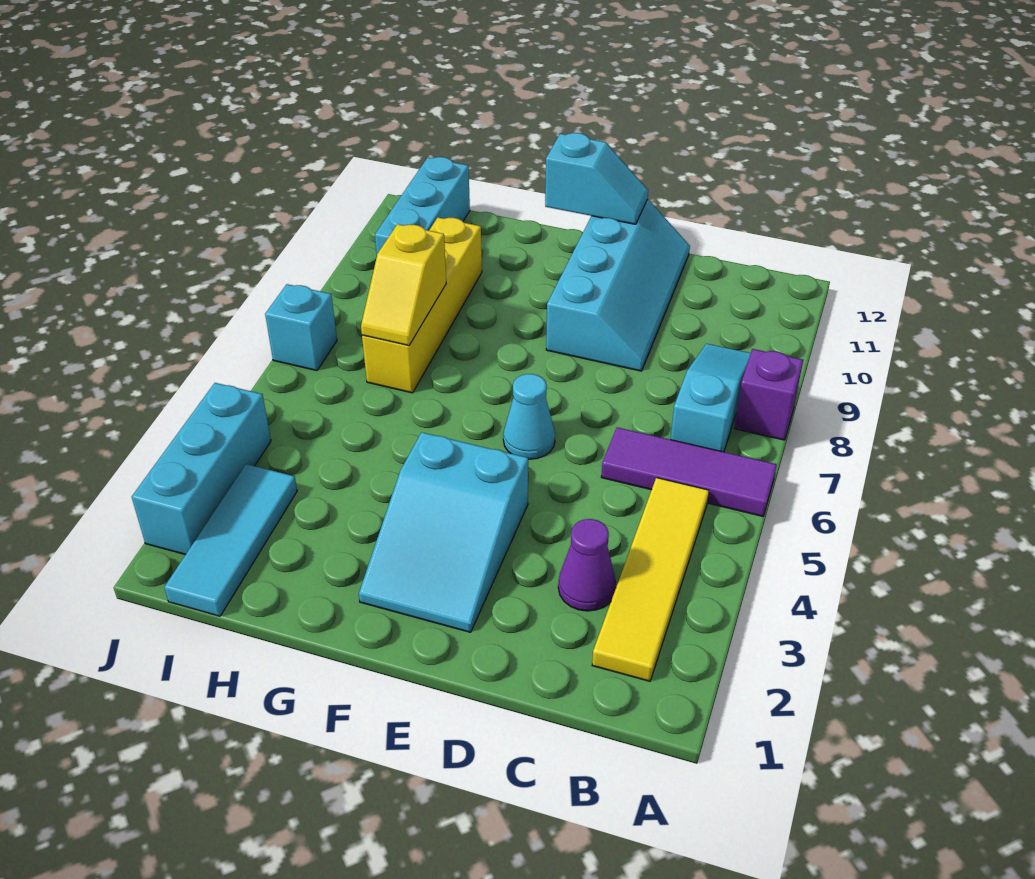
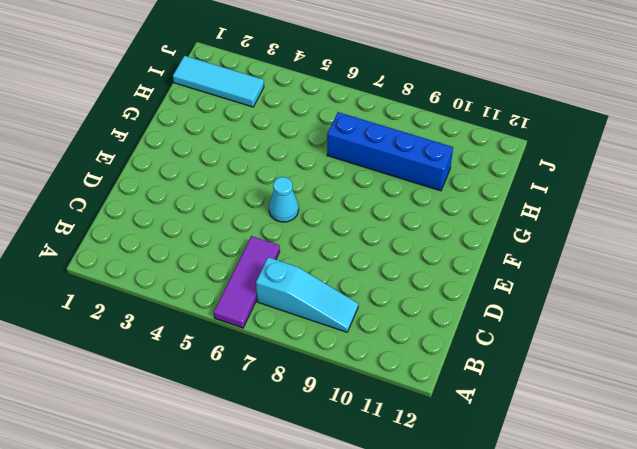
blue brick H7:H10 level 1 -> yellow brick H7:H10 level 1
none -> purple brick A8 level 1
none -> yellow tile B2:B5 level 1
none -> purple cone C3 level 1

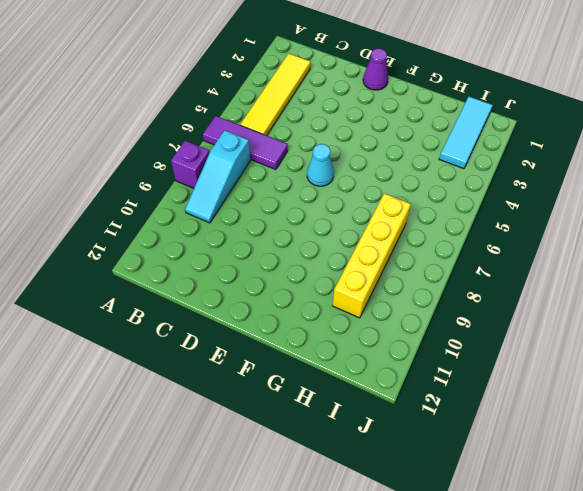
purple cone E1 level 1 -> purple cone C3 level 1
none -> cyan slope D9:E12 level 1 top E
none -> cyan slope E2:F4 level 1 top 4
none -> cyan brick I10:I12 level 1

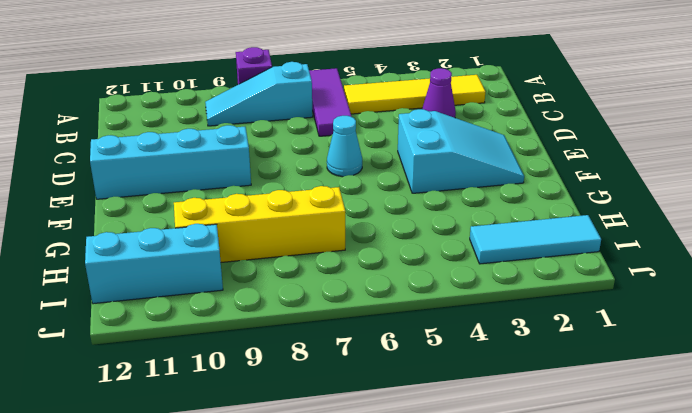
none -> cyan brick J2:J4 level 1
none -> cyan brick J7 level 1
none -> cyan slope E12:F12 level 2 top F

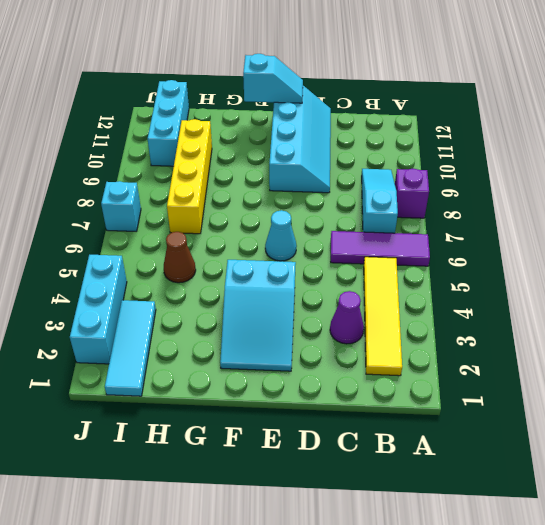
brown cone H5 level 1 -> none
none -> yellow slope H7:H8 level 2 top 8

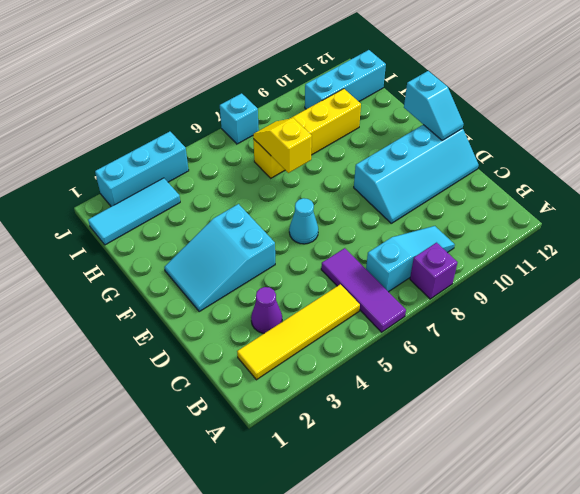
yellow slope G7:H7 level 2 top G -> yellow slope H7:H8 level 2 top 8

